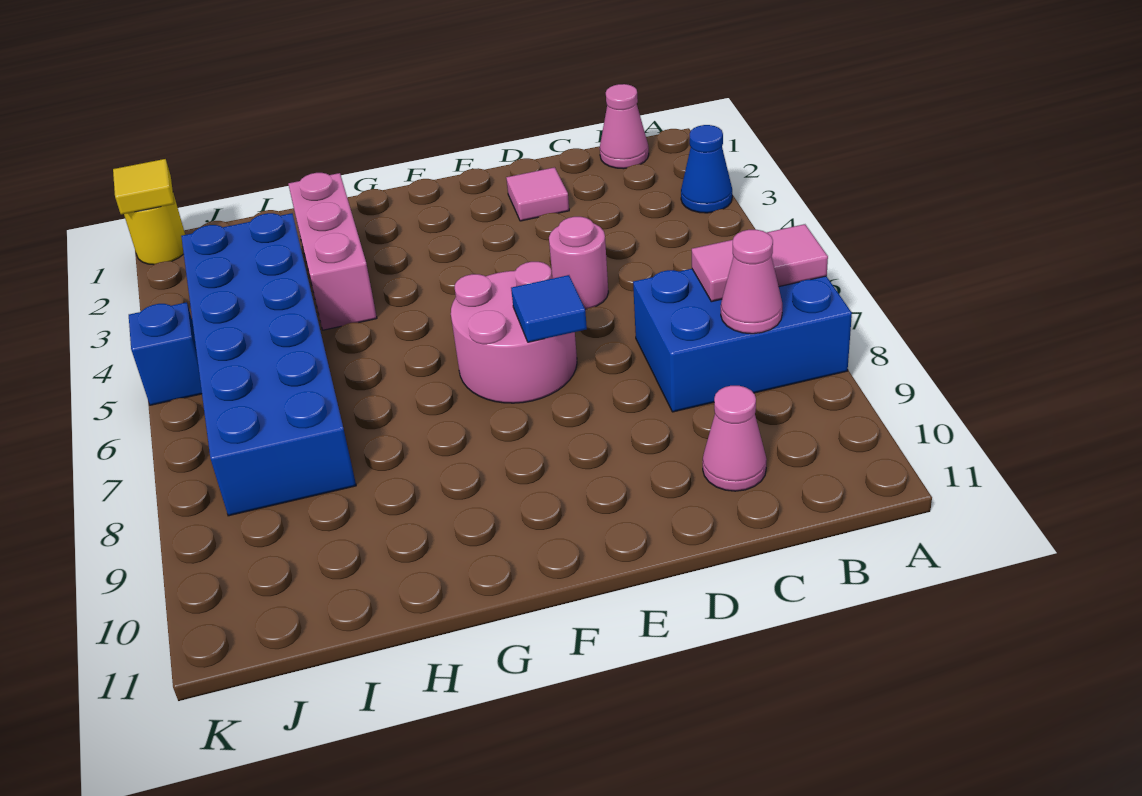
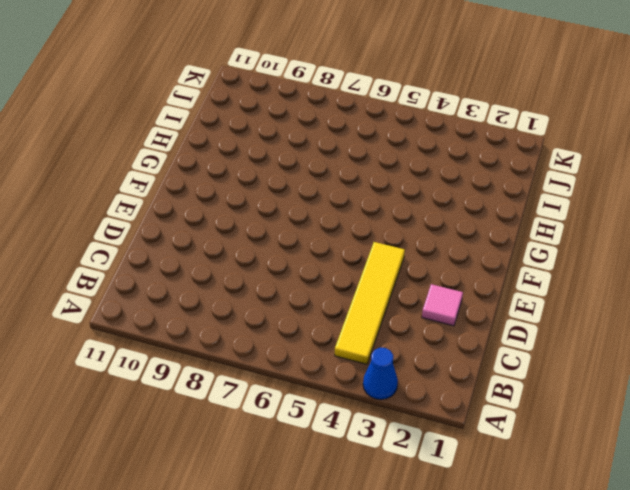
yellow tile B4:E4 level 1 -> none
none -> blue brick A7:C8 level 1
none -> pink cone B1 level 1
none -> pink cone C10 level 1

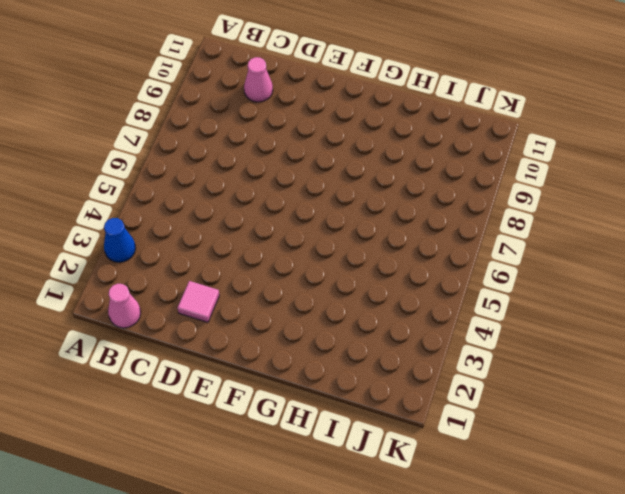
none -> blue brick A7:C8 level 1
none -> pink round brick D5 level 1
none -> pink round brick E6:F7 level 1

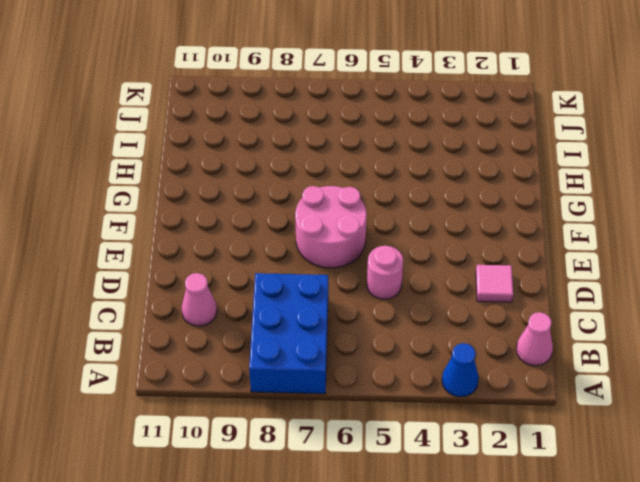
none -> pink brick H2:H4 level 1
none -> blue brick I3:J8 level 1
none -> yellow round brick K1 level 1

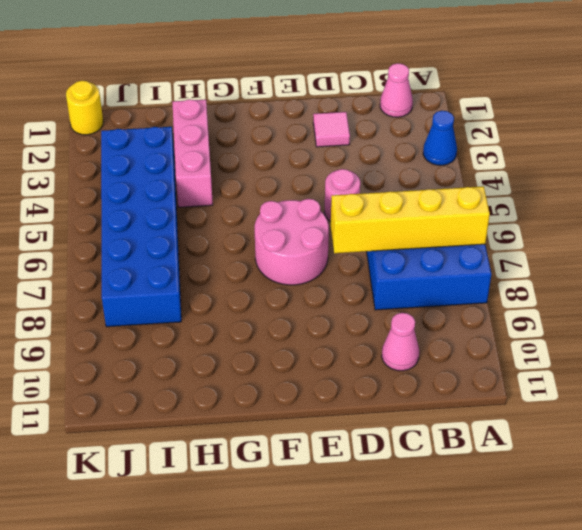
yellow brick A7:D7 level 2 -> pink tile A7:B7 level 2
none -> blue brick K5 level 1
none -> pink cone B8 level 2
none -> blue tile E7 level 2

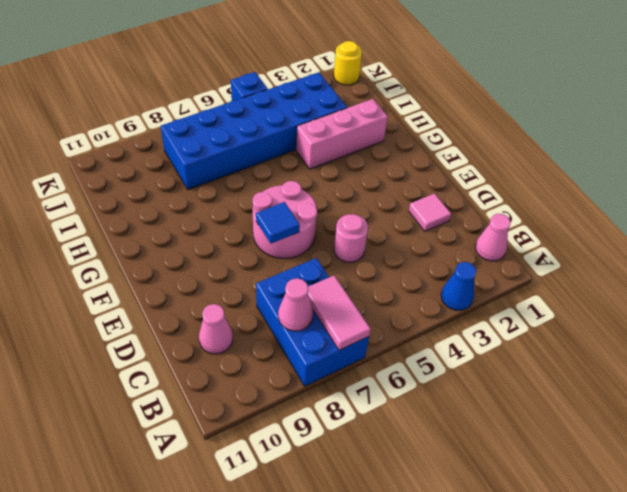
none -> yellow tile K1 level 2

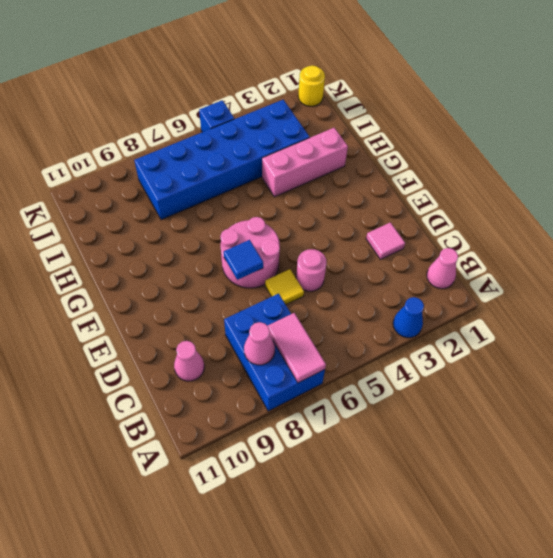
yellow tile D6 level 1 -> yellow tile K1 level 2

